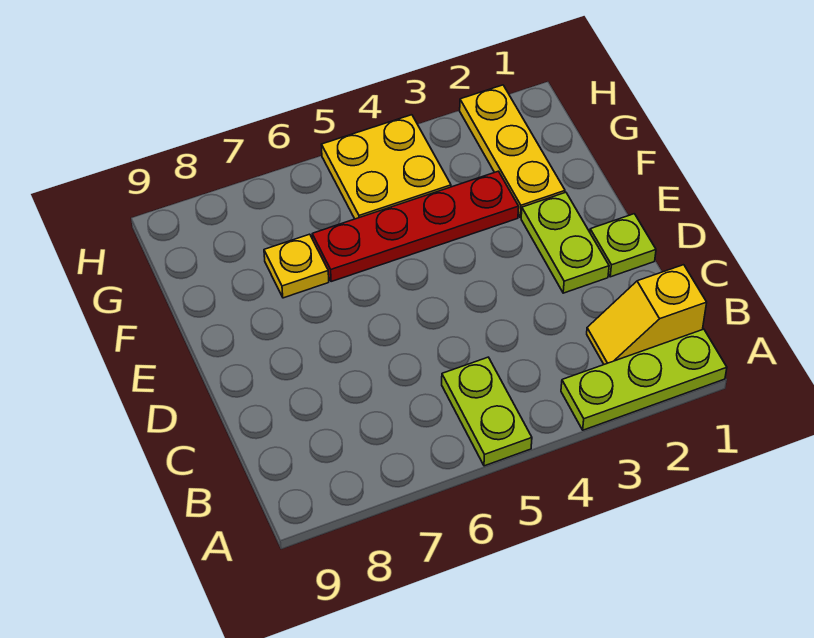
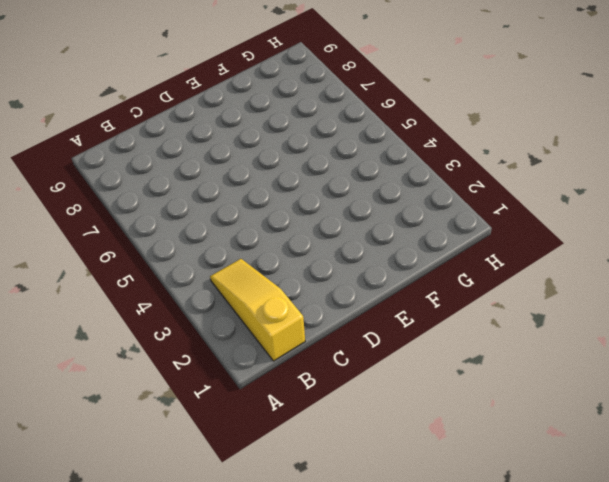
yellow slope B1:B3 level 1 top 1 -> yellow slope B1:B2 level 1 top 1
none -> lime plate A1:A3 level 1
none -> lime plate A5:B5 level 1

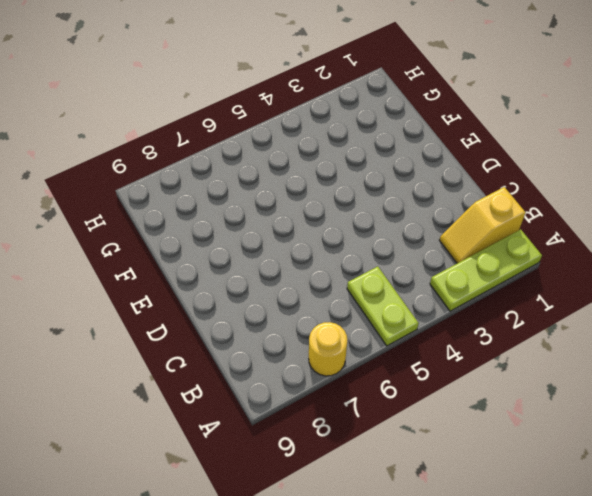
yellow round brick A7 level 1 -> none
none -> lime plate D1 level 1
none -> lime plate D2:E2 level 1

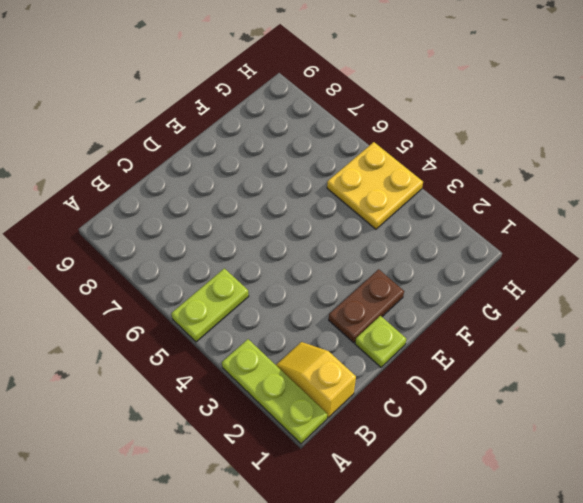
brown plate D2:E2 level 1 -> lime plate D2:E2 level 1
none -> yellow plate F2:H2 level 1
none -> red plate F3:F6 level 1

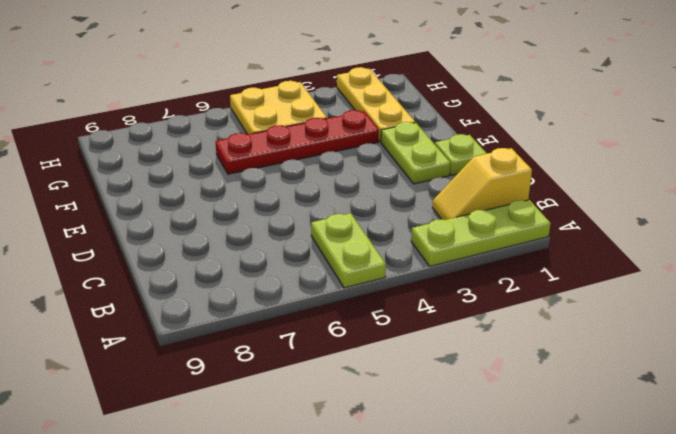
none -> yellow plate F7 level 1

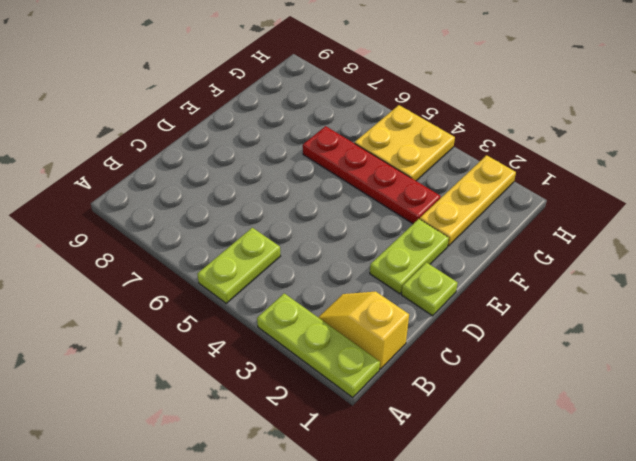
none -> yellow plate F7 level 1

